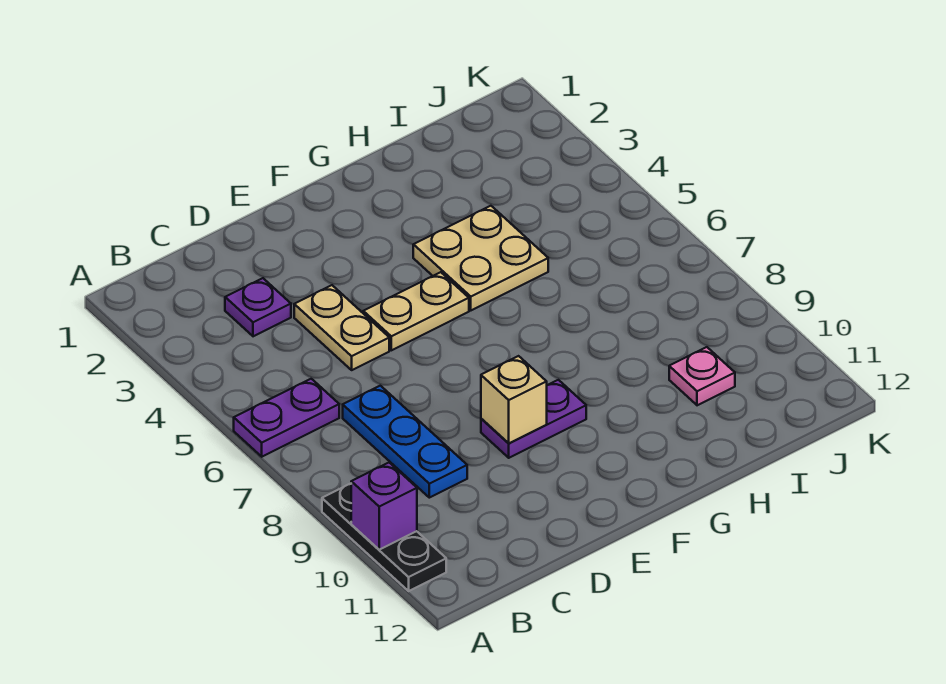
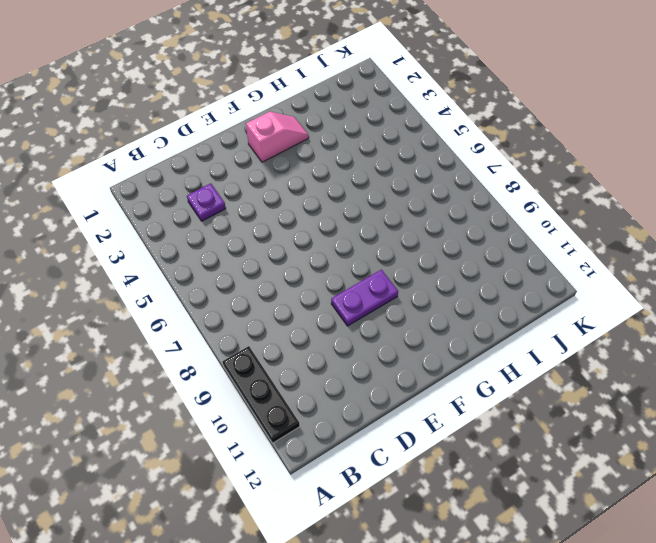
pink slope F2:G2 level 1 top F -> none
none -> purple plate A6:B6 level 1
none -> blue plate C7:C9 level 1

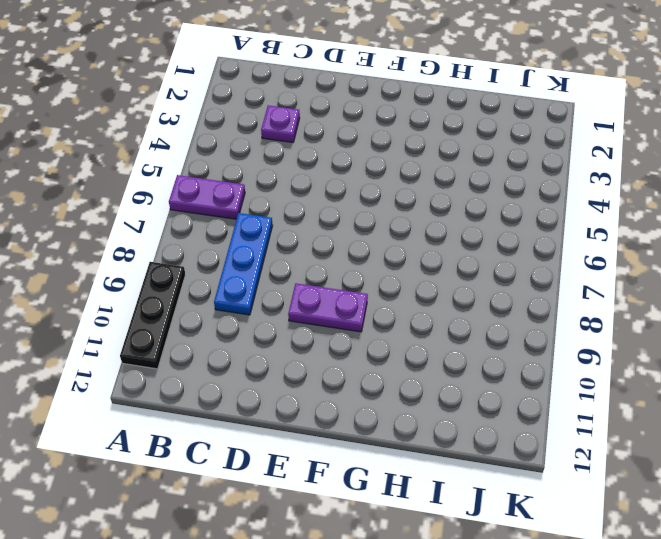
none -> tan plate D4:D5 level 1
none -> tan plate E5:F5 level 1

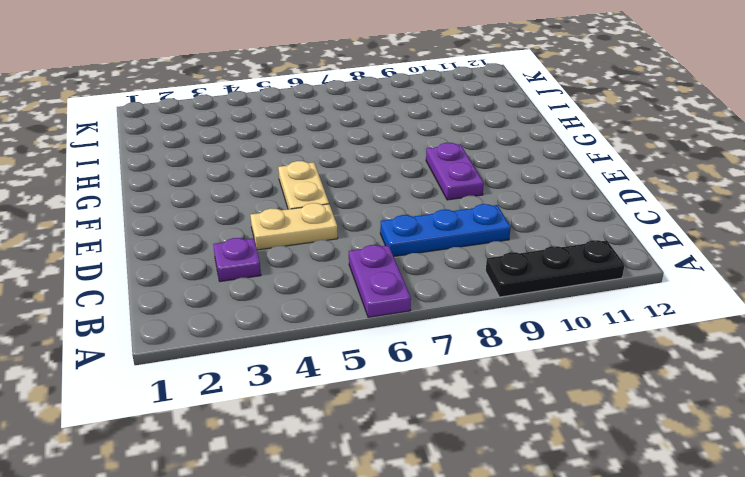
none -> tan plate G4:H5 level 1
none -> pink plate I10 level 1

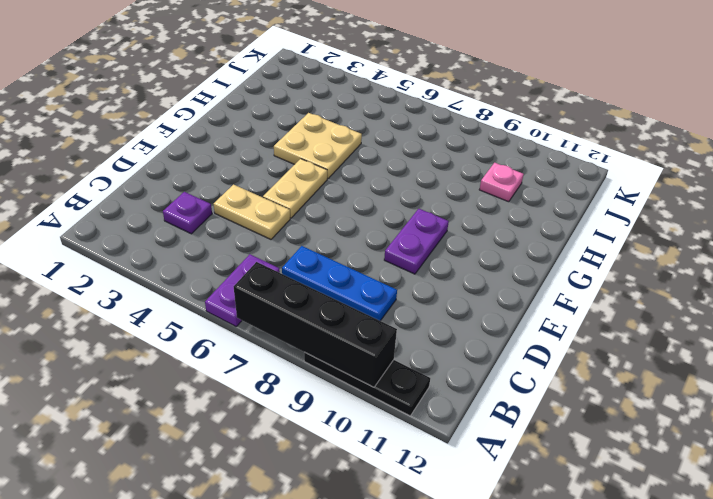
black brick A7:A10 level 2 -> purple brick A10 level 2
none -> tan brick E9 level 2

